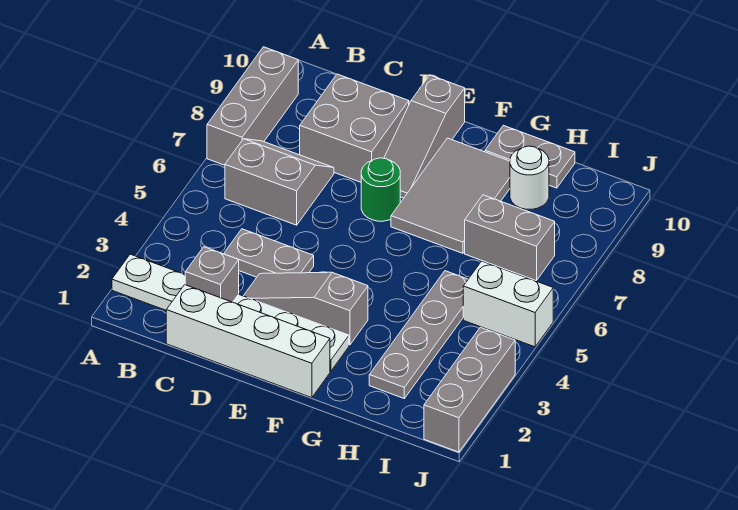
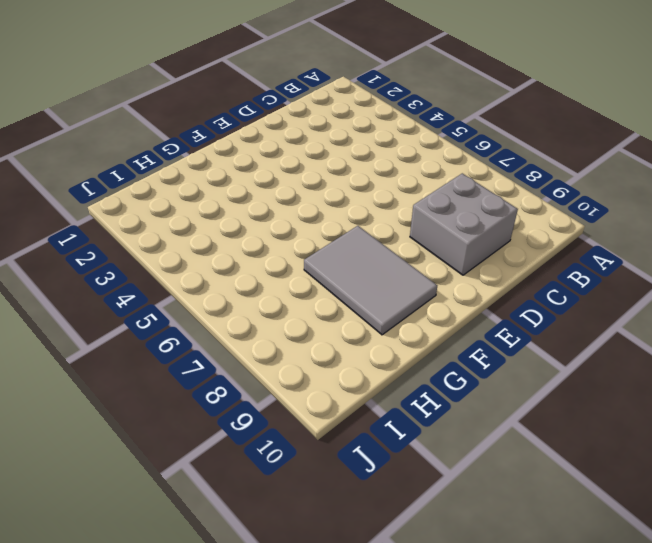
none -> white plate A2:F2 level 1
none -> grey brick A7:A9 level 1
none -> grey slope B6:C7 level 1 top 6

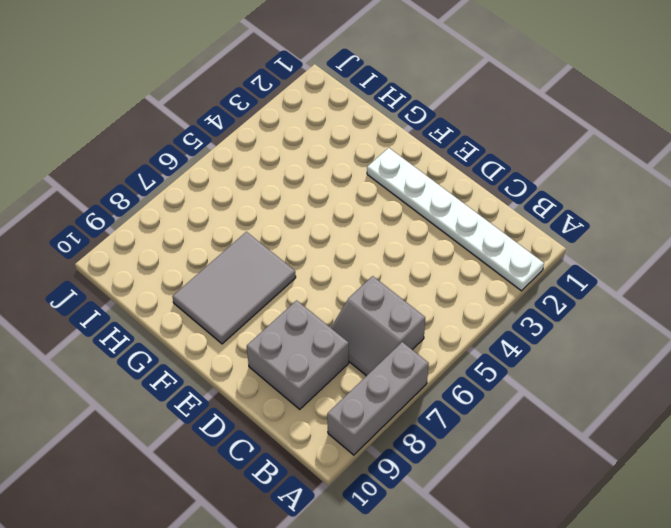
none -> white brick C1:F1 level 1
none -> grey plate C4:D4 level 1
none -> grey slope D3:F3 level 1 top F

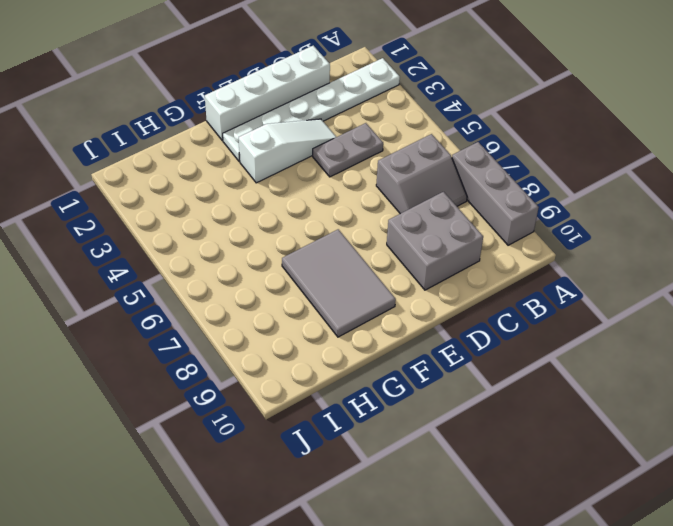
white slope D3:F3 level 1 top F -> grey slope D3:F3 level 1 top F
none -> green round brick E7 level 1
none -> grey slope E8:E10 level 1 top 10
none -> grey plate G10:H10 level 1

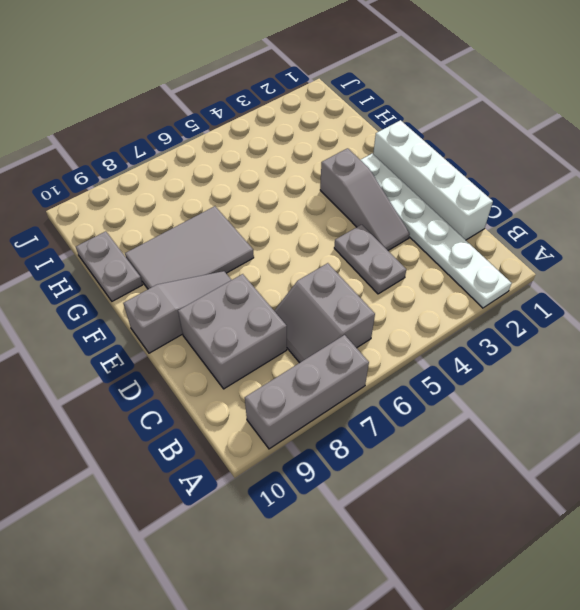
none -> green round brick E7 level 1
none -> grey plate H2:H5 level 1
none -> grey brick H7:I7 level 1

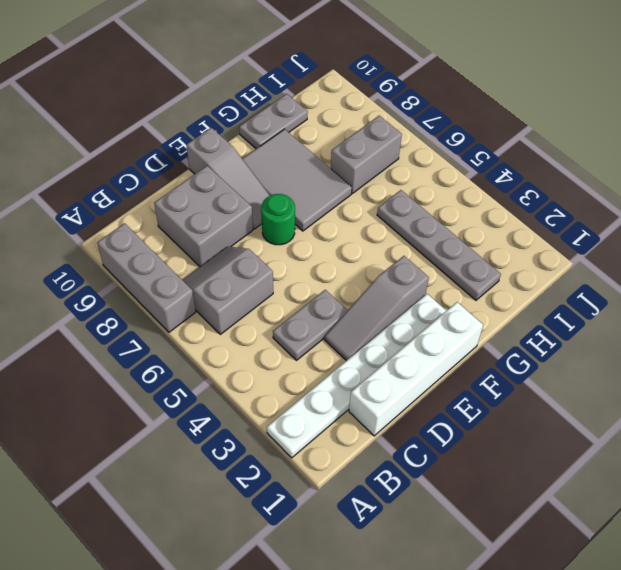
none -> white round brick H9 level 1
none -> white brick I5:J5 level 1
none -> grey brick J1:J3 level 1

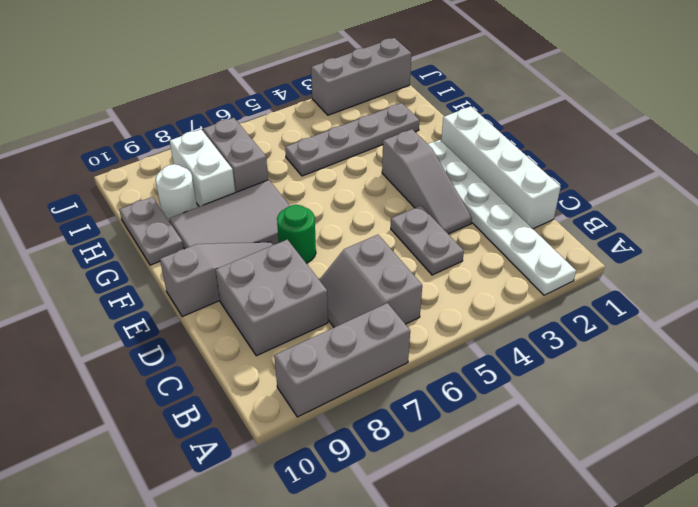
white brick H8:I8 level 1 -> white brick I5:J5 level 1
none -> grey brick C2 level 2

